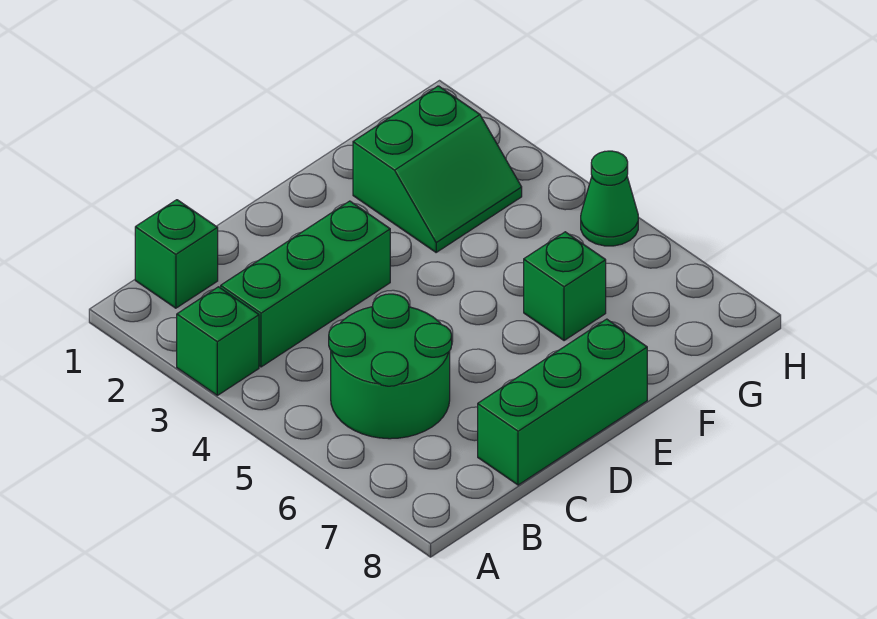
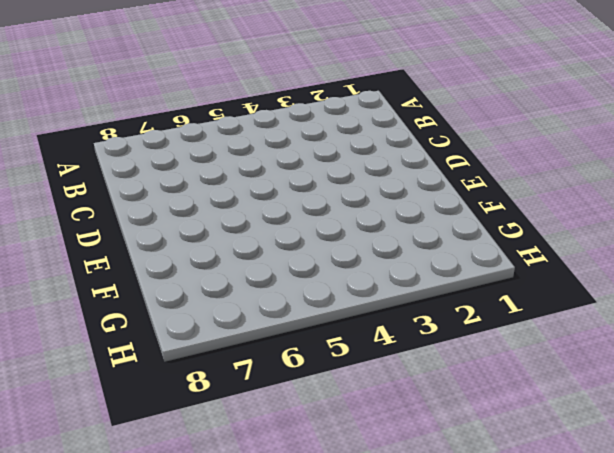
none -> green brick A3 level 1
none -> green brick B1 level 1

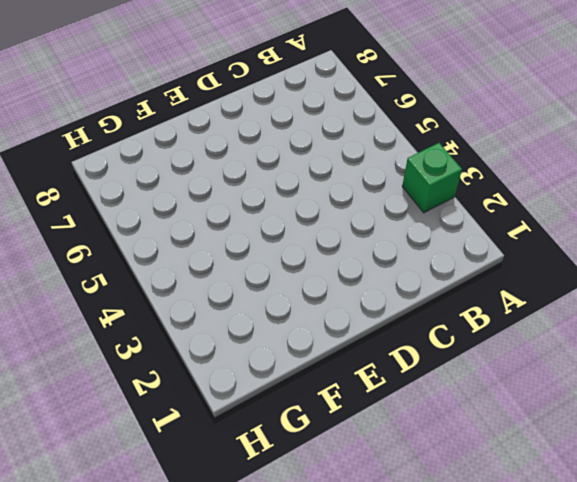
none -> green brick B1 level 1
none -> green brick B3:D3 level 1

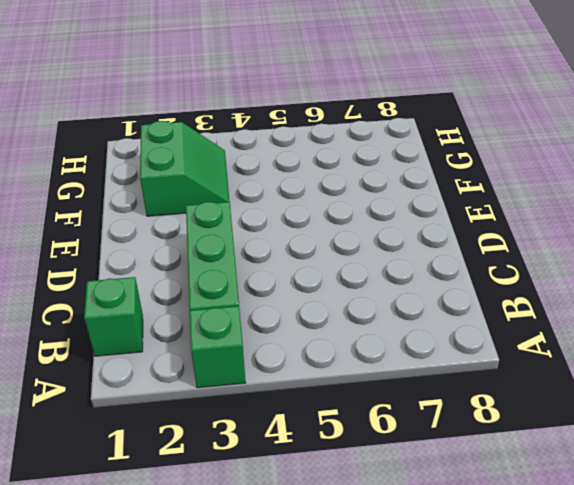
none -> green round brick B5:C6 level 1
none -> green brick C8:E8 level 1

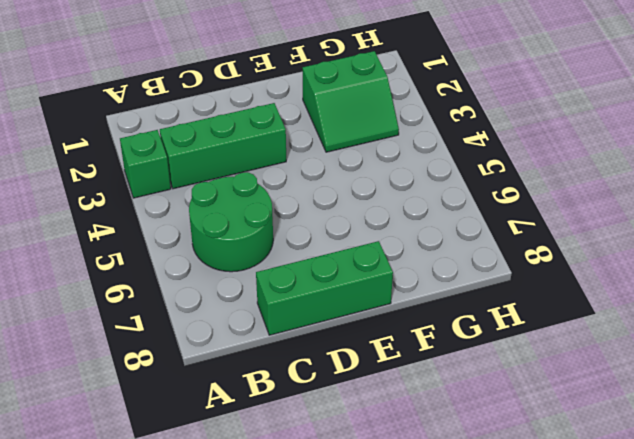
none -> green brick B1 level 1
none -> green brick F6 level 1

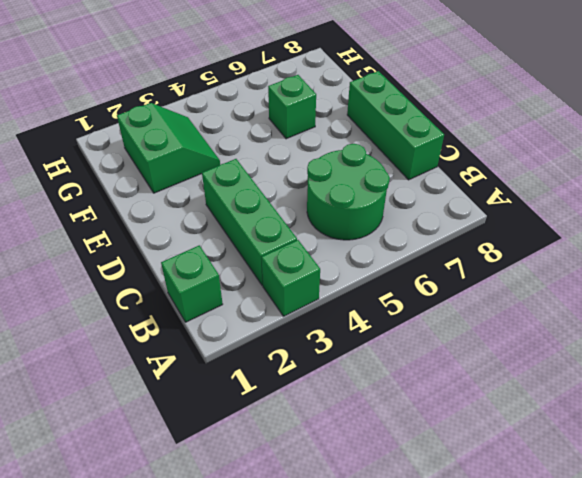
none -> green cone H5 level 1

